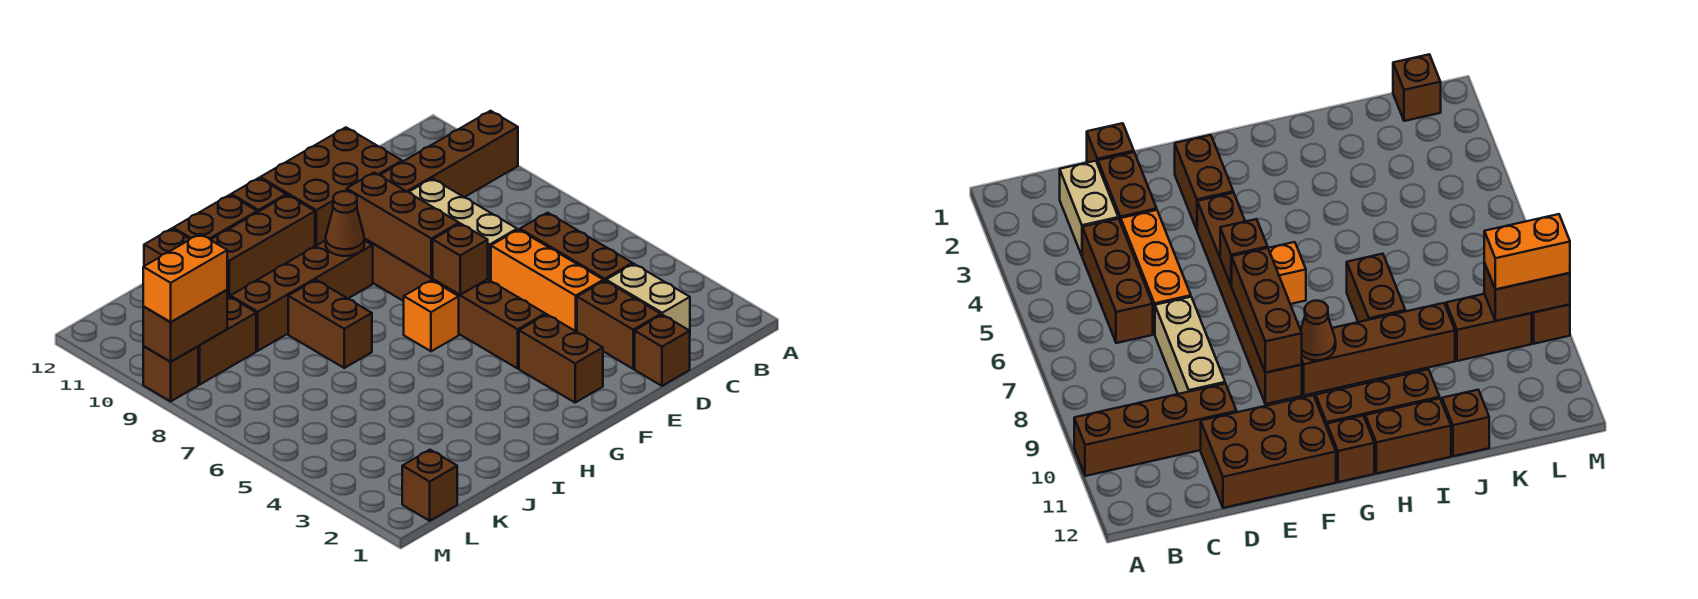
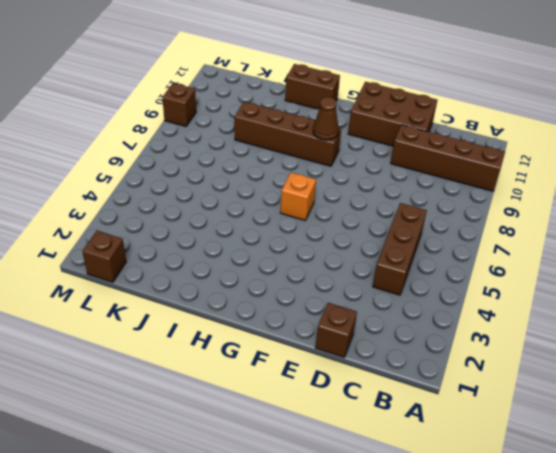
none -> tan brick C2:C3 level 1
none -> brown brick D2:D3 level 1
none -> orange brick D4:D6 level 1

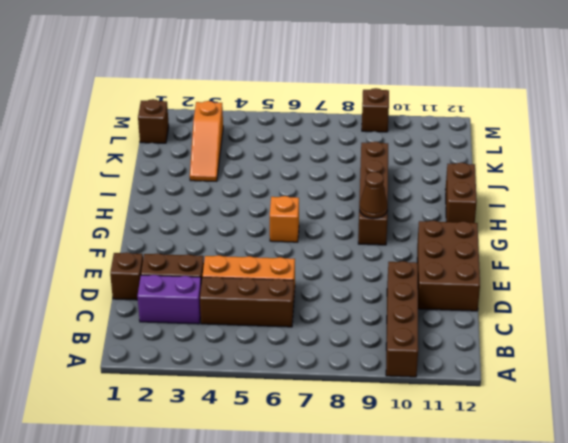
purple brick C2:C3 level 1 -> tan brick C2:C3 level 1
orange slope J3:L3 level 1 top L -> none
none -> tan brick D7:D9 level 1
none -> brown brick F2:F3 level 1
none -> brown brick F4:F9 level 1

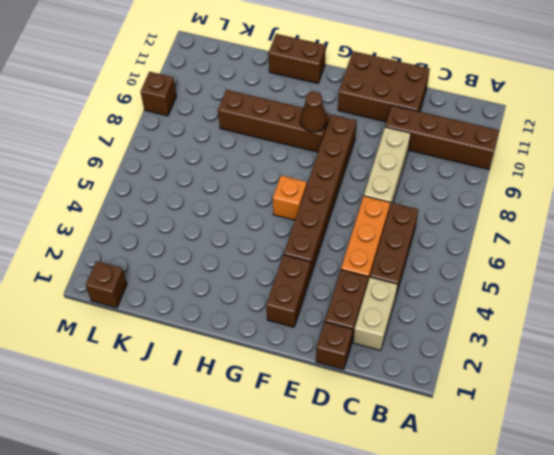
none -> brown brick G11:I11 level 1
none -> brown brick G12 level 1
none -> brown brick I7:I8 level 1

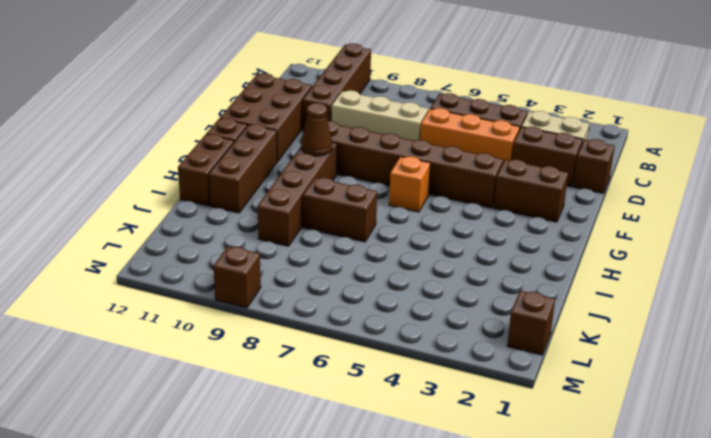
none -> brown brick J12 level 1
none -> brown brick K9:L9 level 1
none -> brown brick F6 level 2

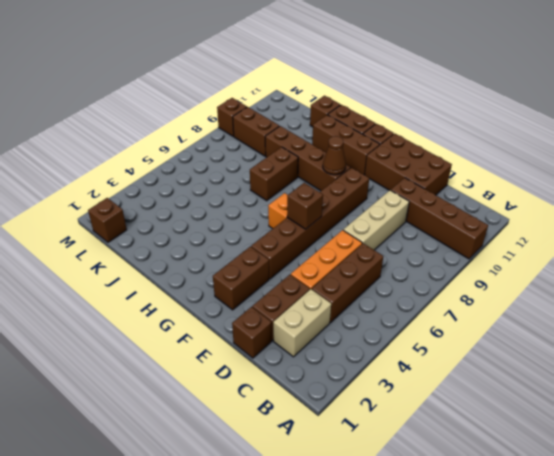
none -> brown brick F7:F9 level 2
none -> brown brick L9:M9 level 2
none -> orange brick L9:M9 level 3

